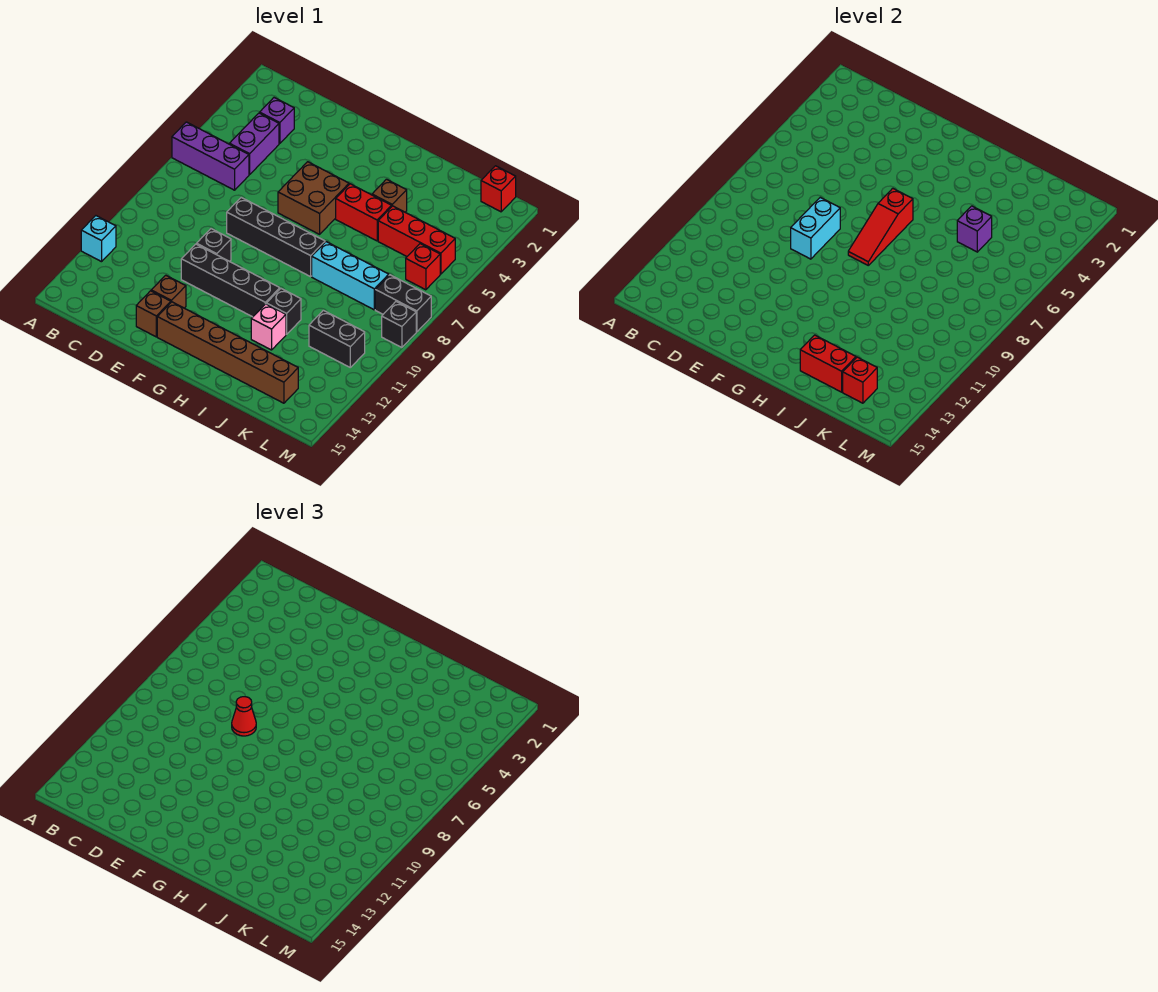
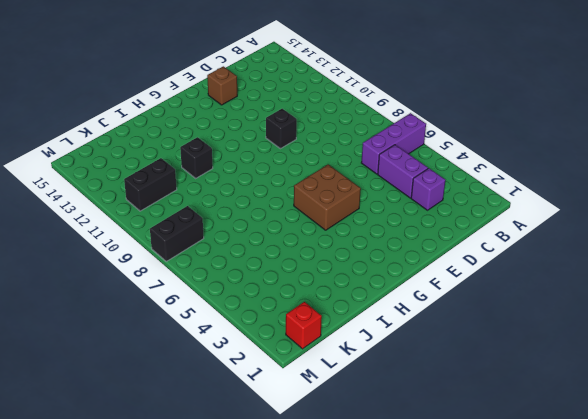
none -> cyan brick A12 level 1
none -> black brick E8:H8 level 1
none -> black brick E11:H11 level 1

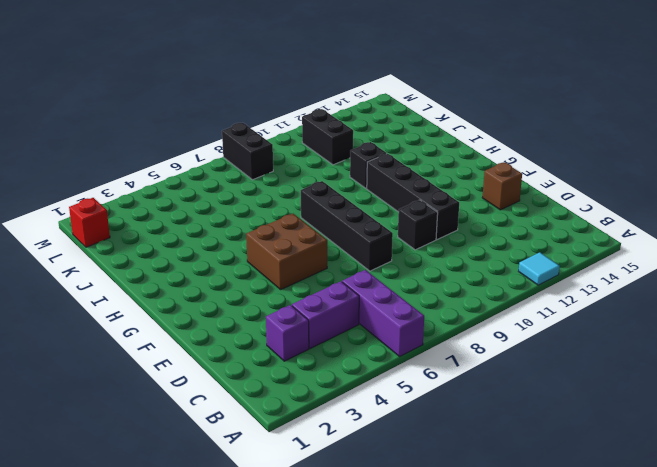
cyan tile A12 level 1 -> cyan brick A12 level 1
none -> brown brick E13 level 1
none -> brown brick F14:K14 level 1
none -> red brick H5:I5 level 1

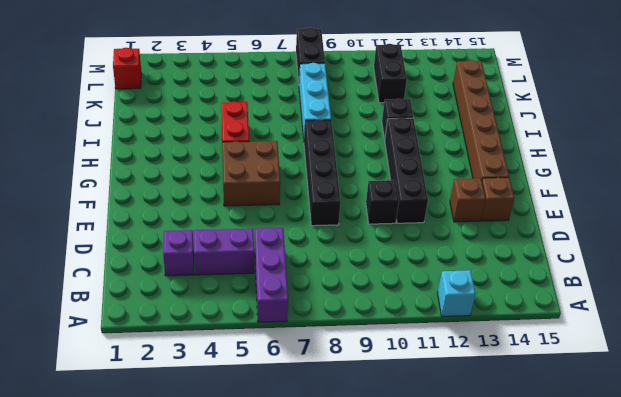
none -> brown brick I4 level 1
none -> pink brick I12 level 1
none -> red brick J5:L5 level 1

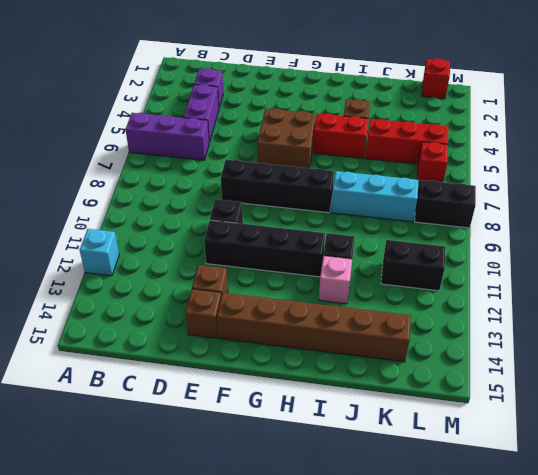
none -> black brick M9 level 1
none -> cyan brick E8:E9 level 2
none -> red slope G6:G8 level 2 top 6

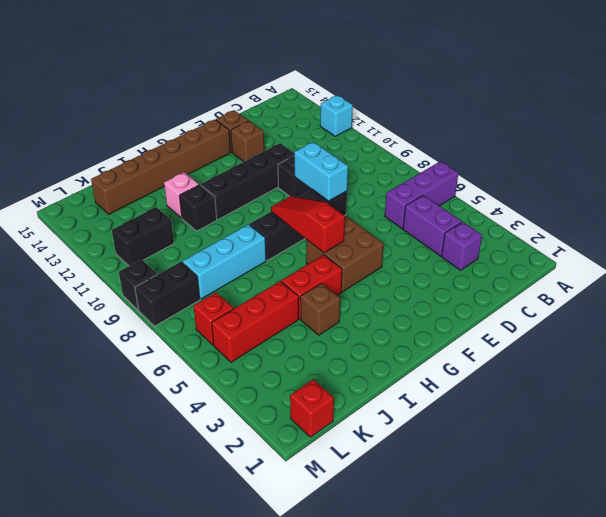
none -> red brick I14:J14 level 2
none -> purple brick J5 level 2
none -> red brick K14 level 2

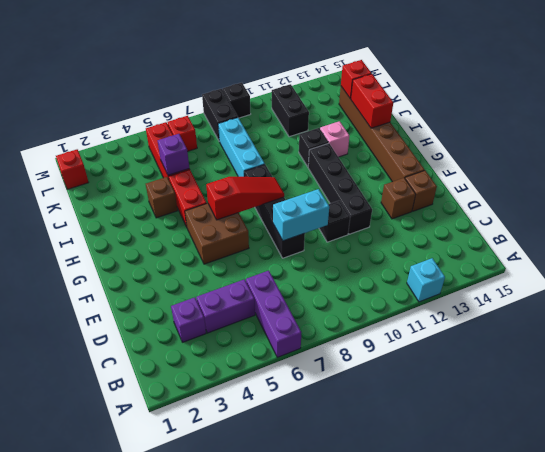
none -> red cone E8 level 3

